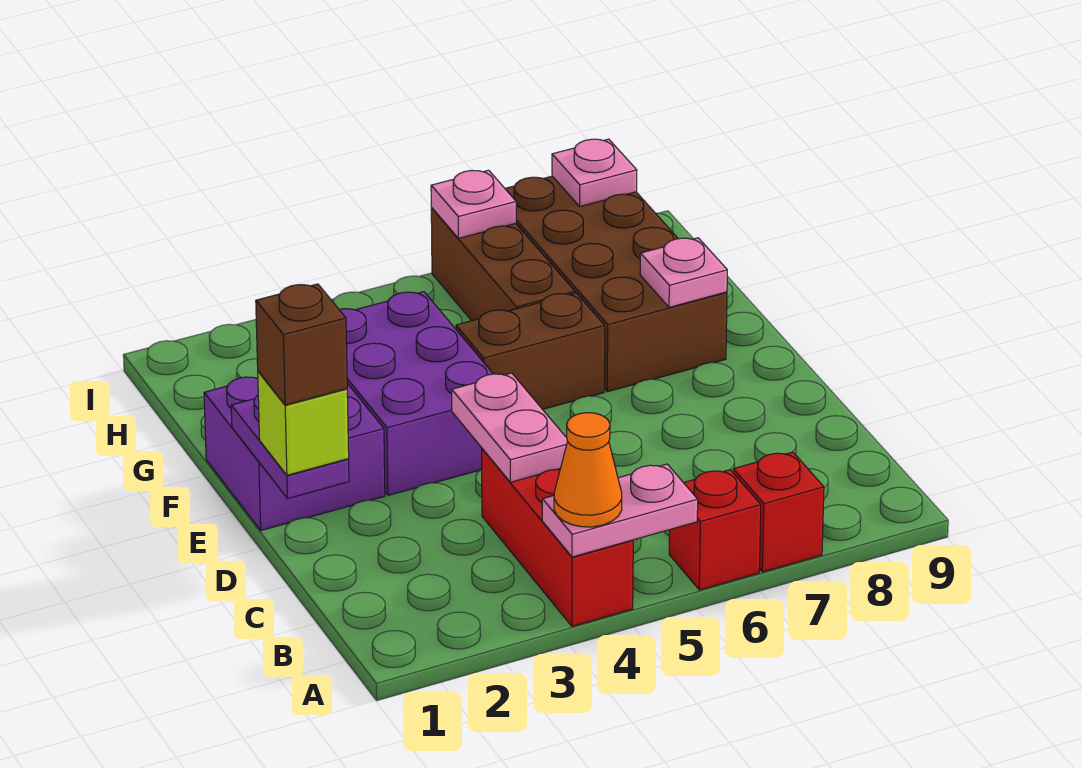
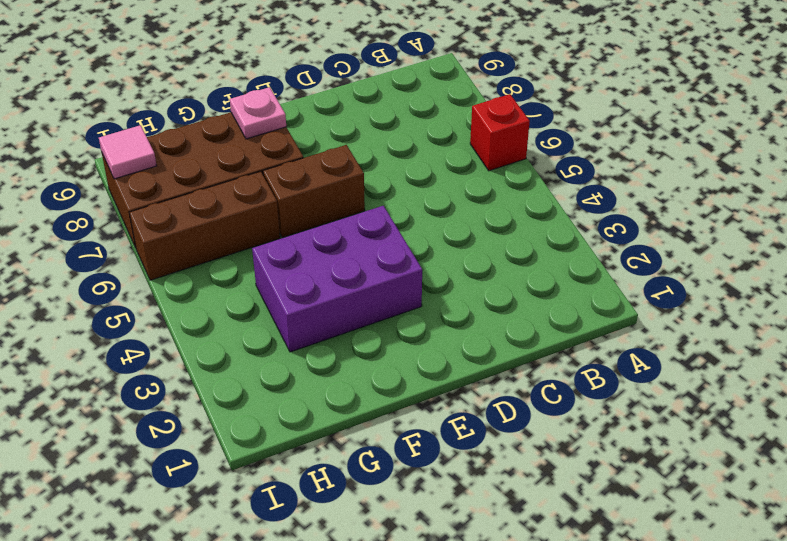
brown brick E6:F6 level 1 -> brown brick F5:F6 level 1
pink tile I8 level 2 -> pink plate I8 level 2
none -> red brick A4:C4 level 1
none -> red brick A7 level 1
none -> purple brick E1:F2 level 1

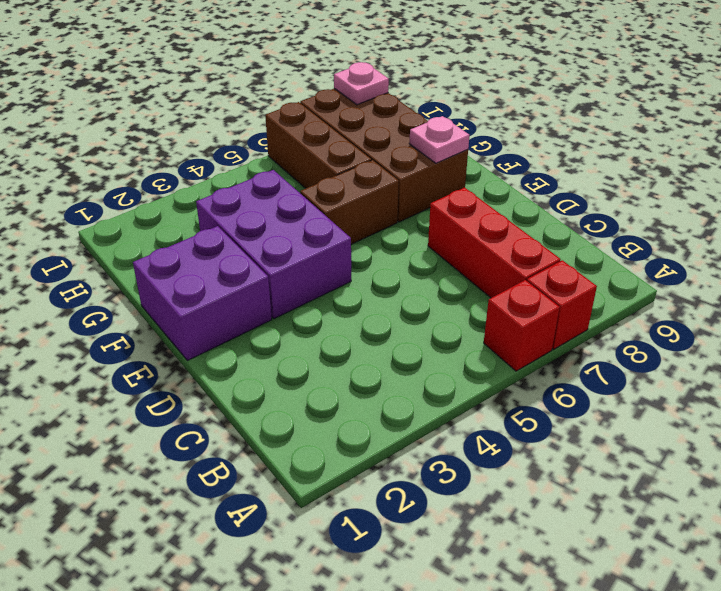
red brick B7:D7 level 1 -> red brick A4:C4 level 1
none -> pink plate A4:A5 level 2
none -> pink plate C4:D4 level 2
none -> purple plate D1:E1 level 2

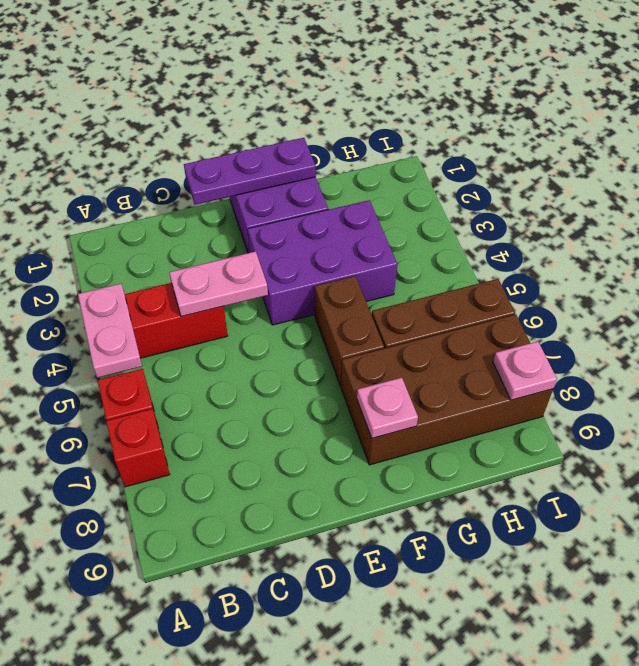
purple plate D1:F1 level 2 -> purple plate D1:E1 level 2
none -> pink plate I6 level 2
none -> orange cone A4 level 3
none -> lime brick D1 level 3

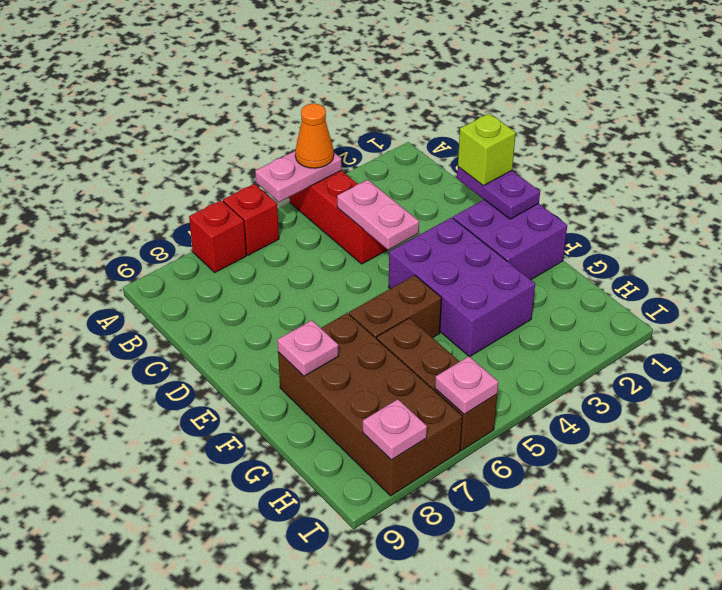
none -> brown brick D1 level 4

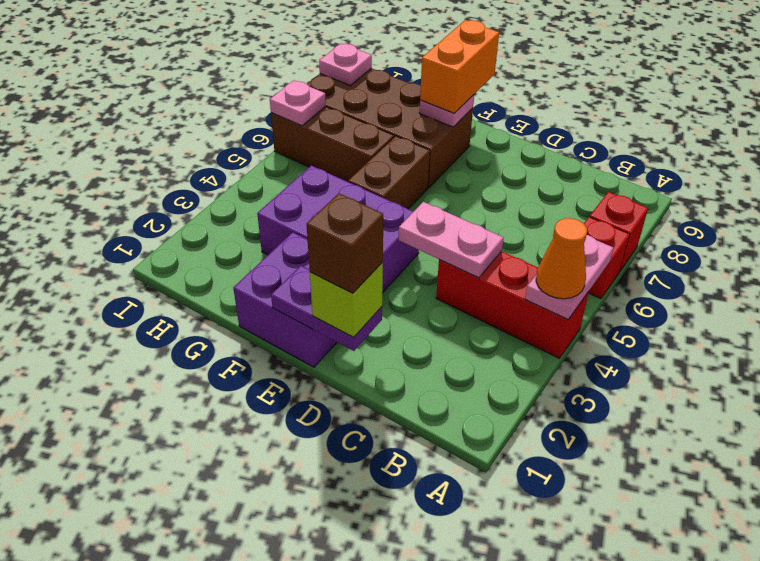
orange brick F8:F9 level 3 -> none

